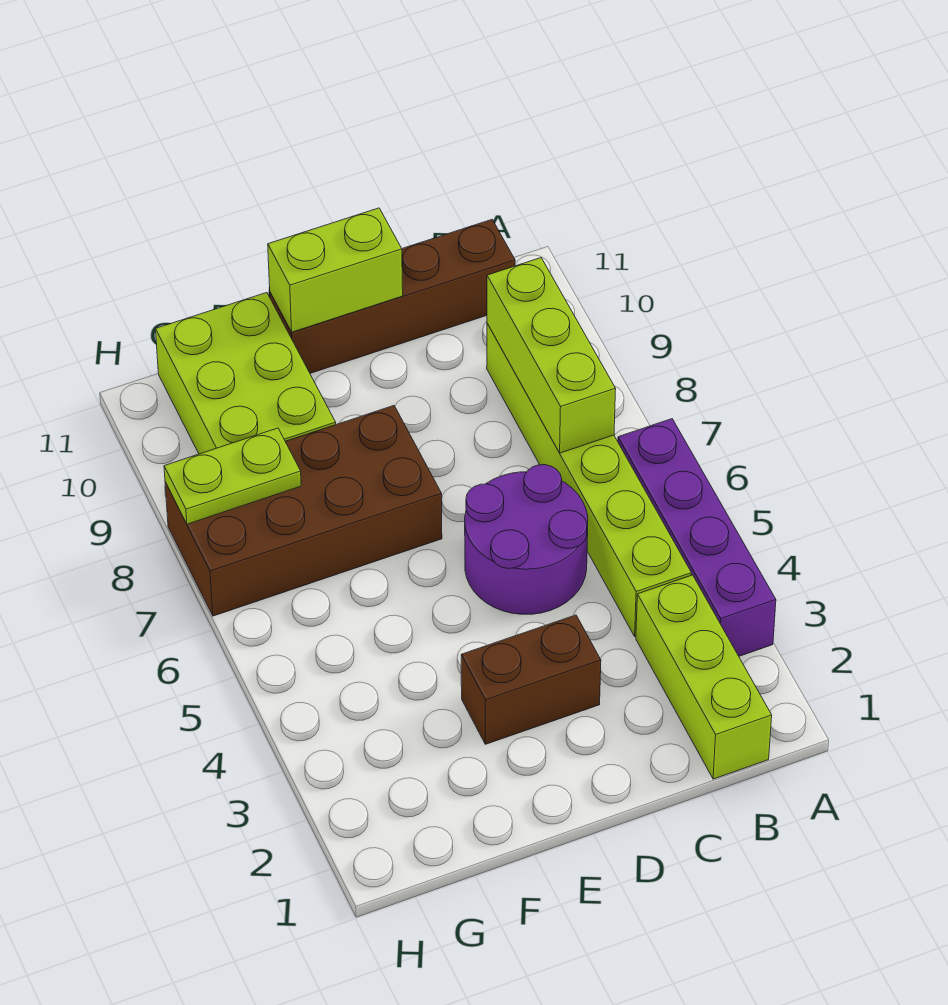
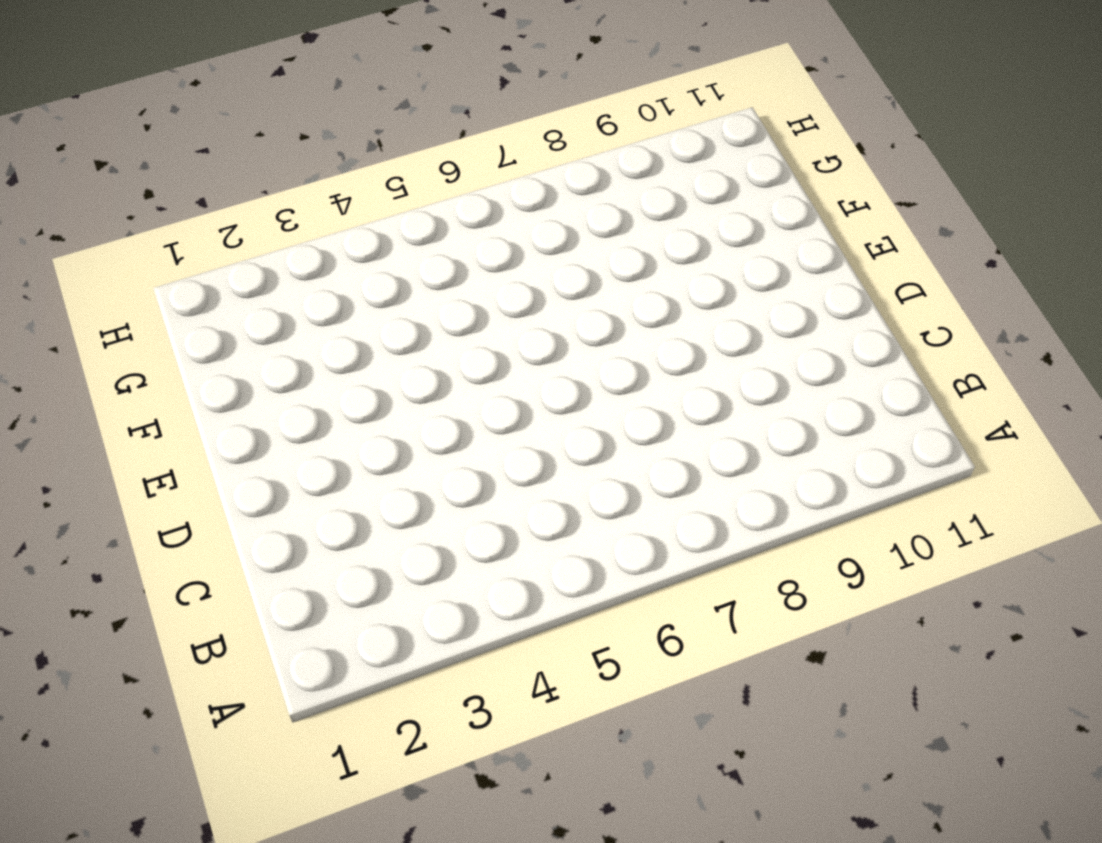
none -> purple brick A3:A6 level 1
none -> lime brick B1:B3 level 1

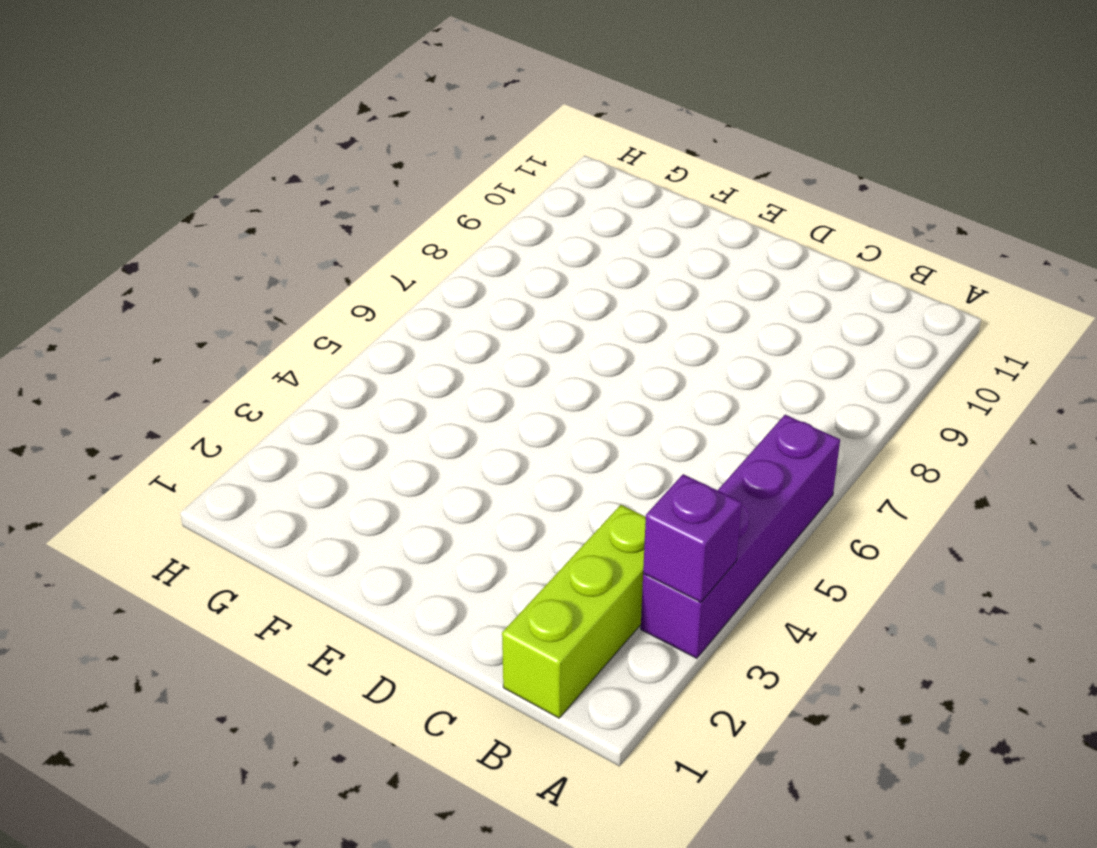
purple brick A3 level 2 -> none
none -> lime brick B4:B9 level 1
none -> brown brick B11:E11 level 1

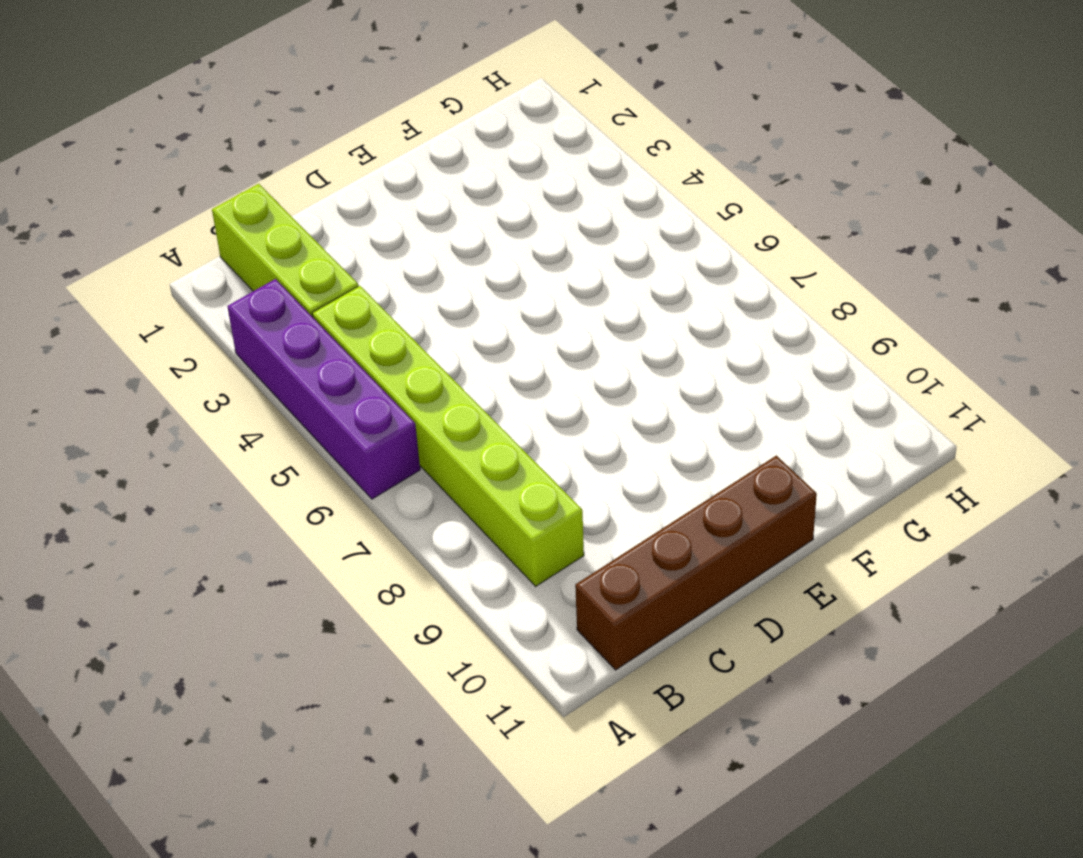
none -> purple round brick C5:D6 level 1
none -> brown brick D3:E3 level 1

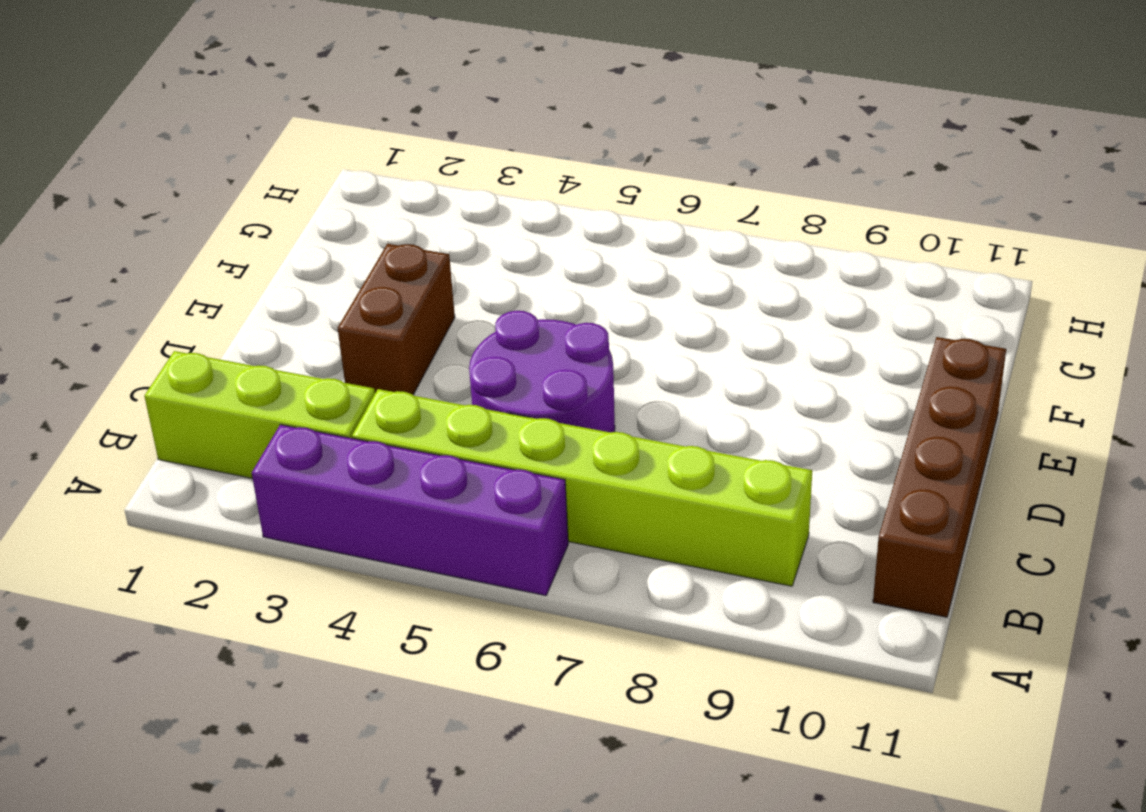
none -> brown brick E7:H8 level 1
none -> lime brick F9:G11 level 1

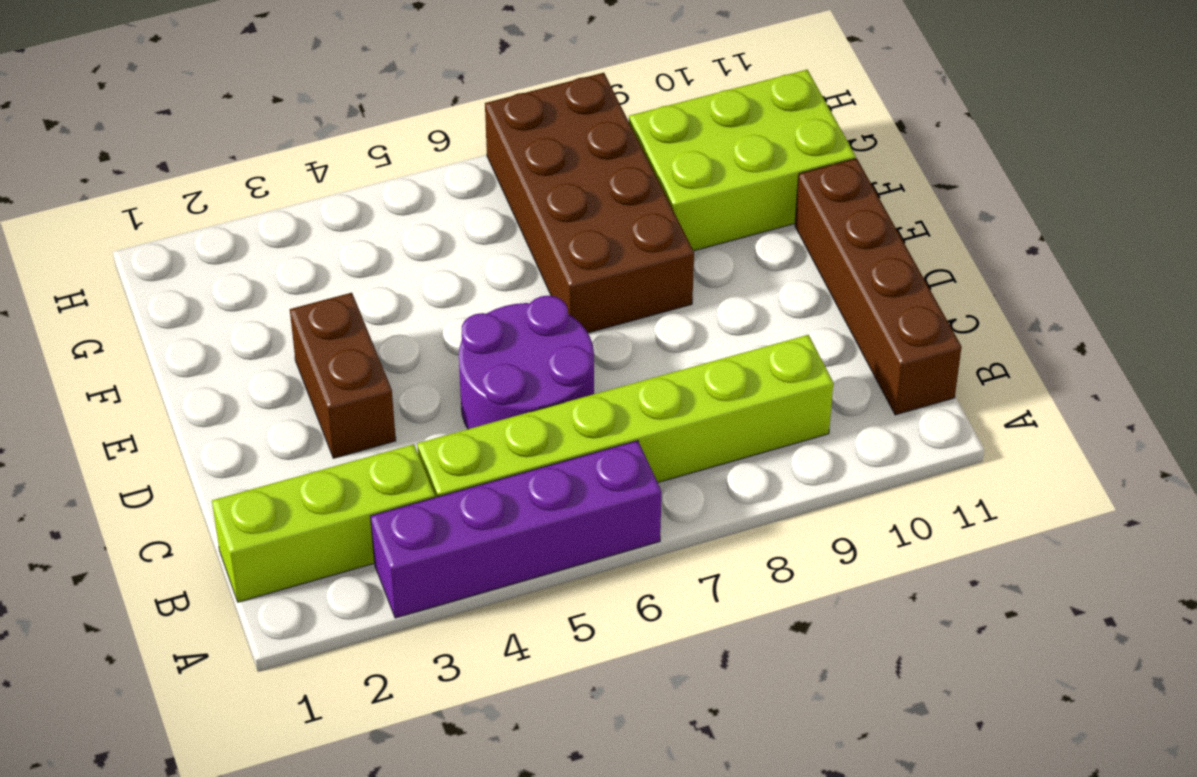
none -> lime brick B7:B9 level 2
none -> lime brick D11:E11 level 2

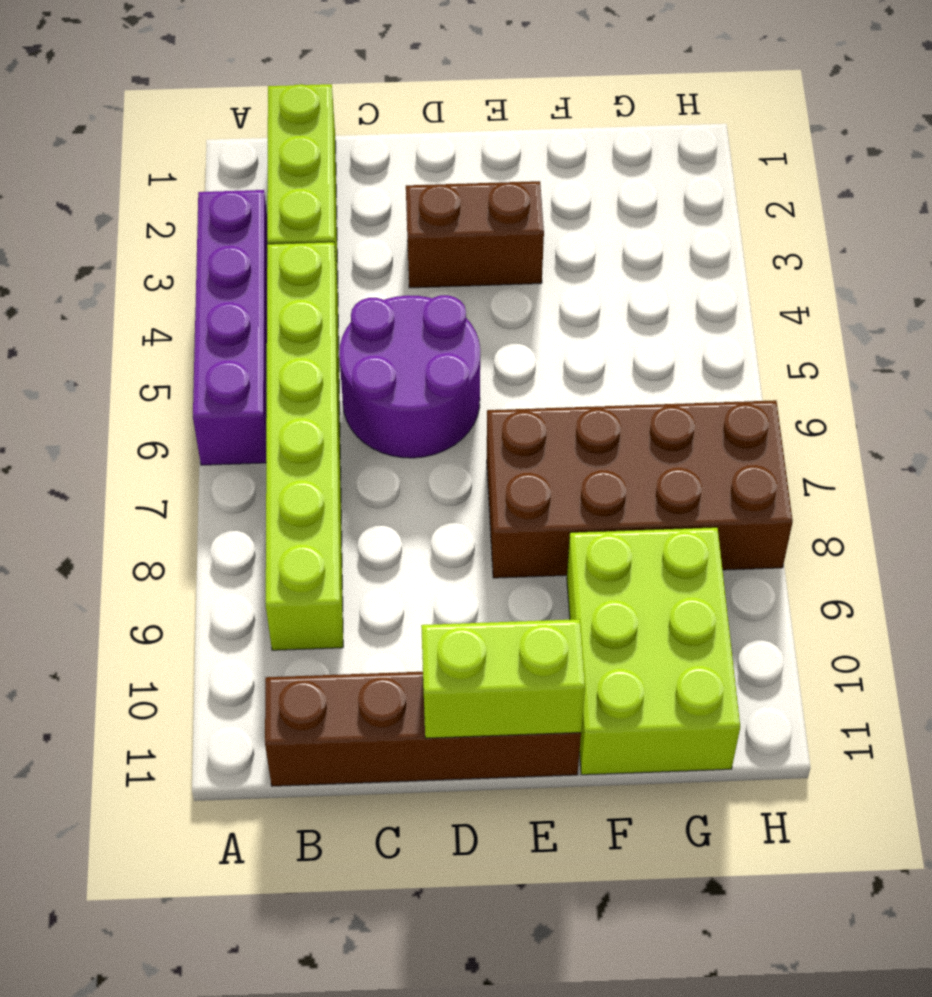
none -> lime brick B7:B9 level 2
none -> lime plate G8:H8 level 2

